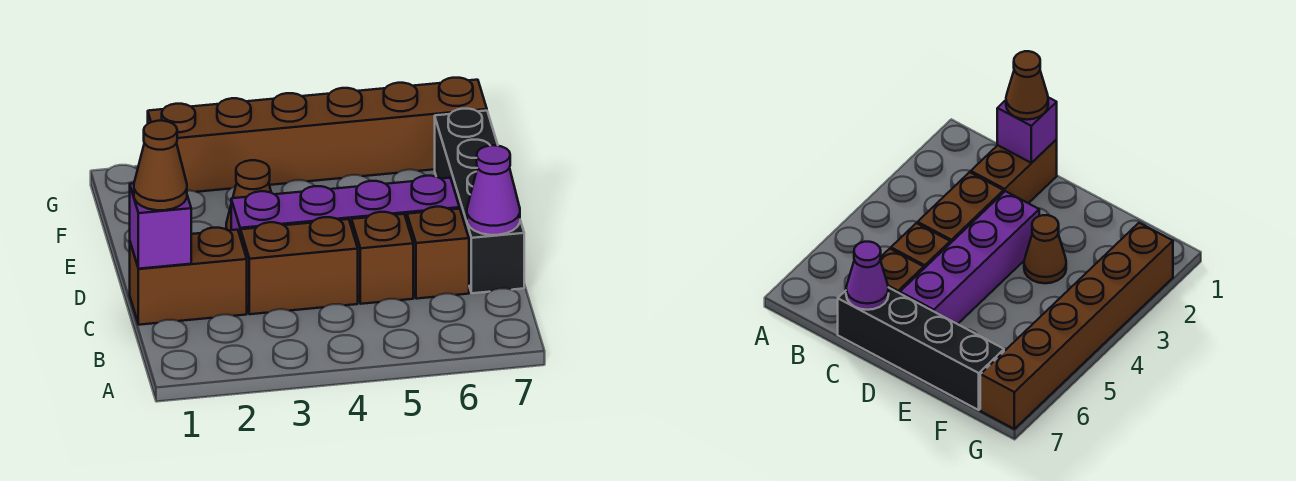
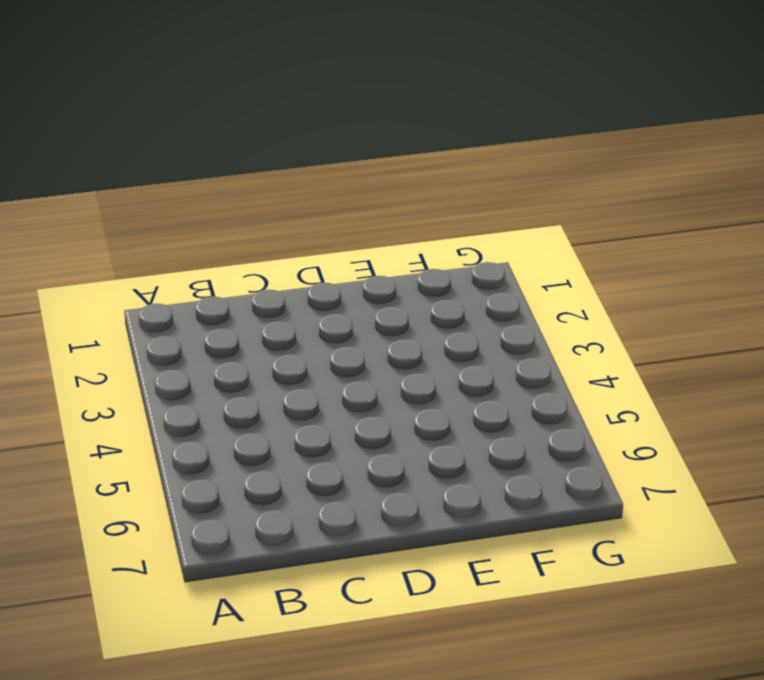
none -> brown brick C1:C2 level 1
none -> brown brick C3:C4 level 1

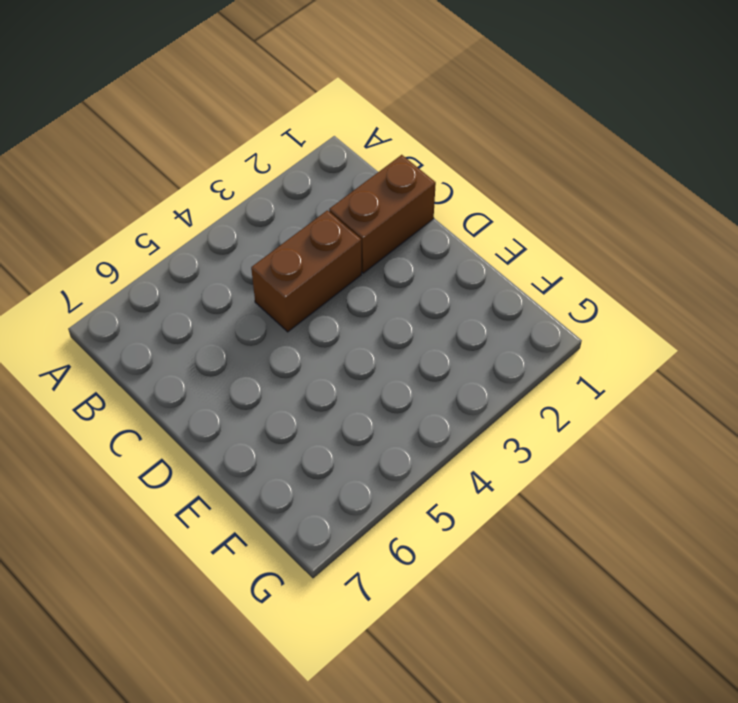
none -> brown brick C5 level 1
none -> brown brick C6 level 1

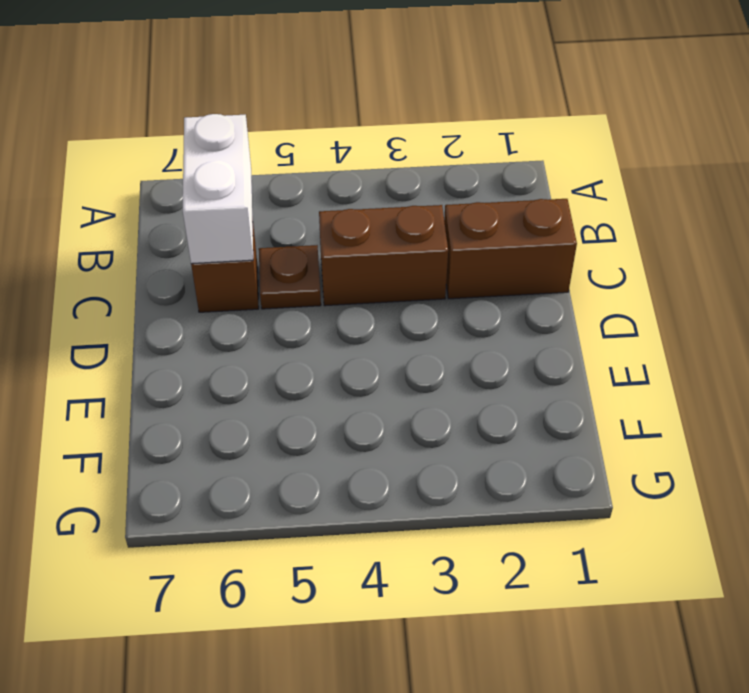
white brick B6:C6 level 2 -> none
brown plate C5 level 1 -> brown brick C5 level 1
none -> black brick C7:F7 level 1
none -> purple brick D3:D6 level 1

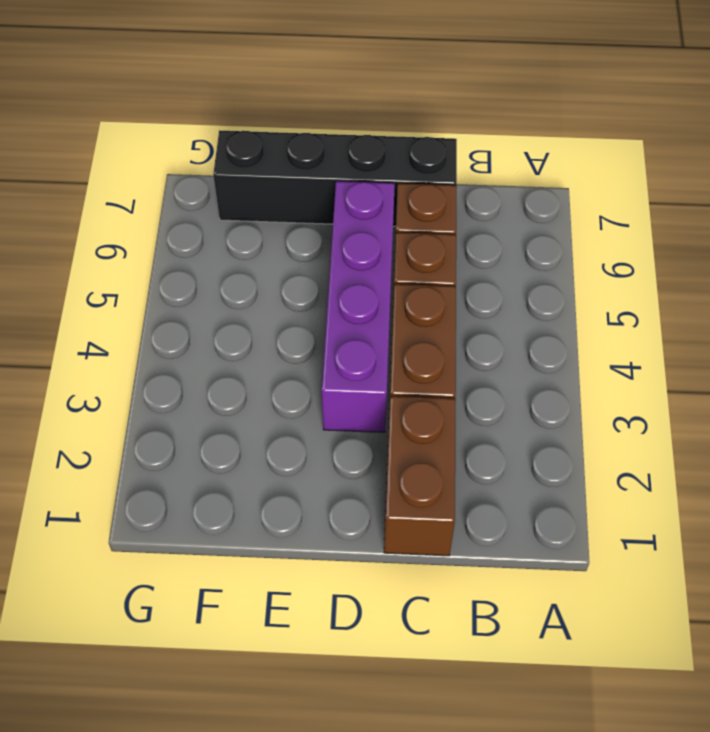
none -> brown cone E3 level 1
none -> brown brick G2:G7 level 1

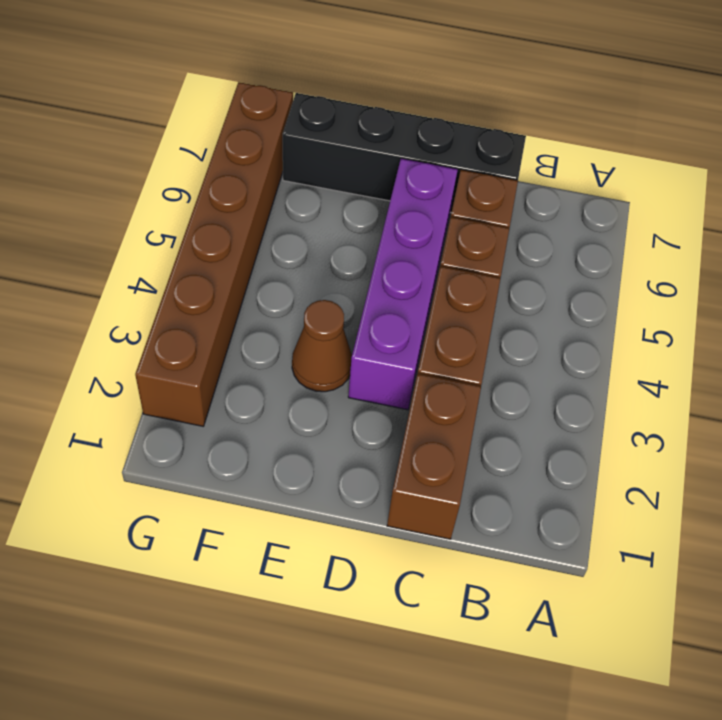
none -> purple brick C1 level 2
none -> purple cone C7 level 2

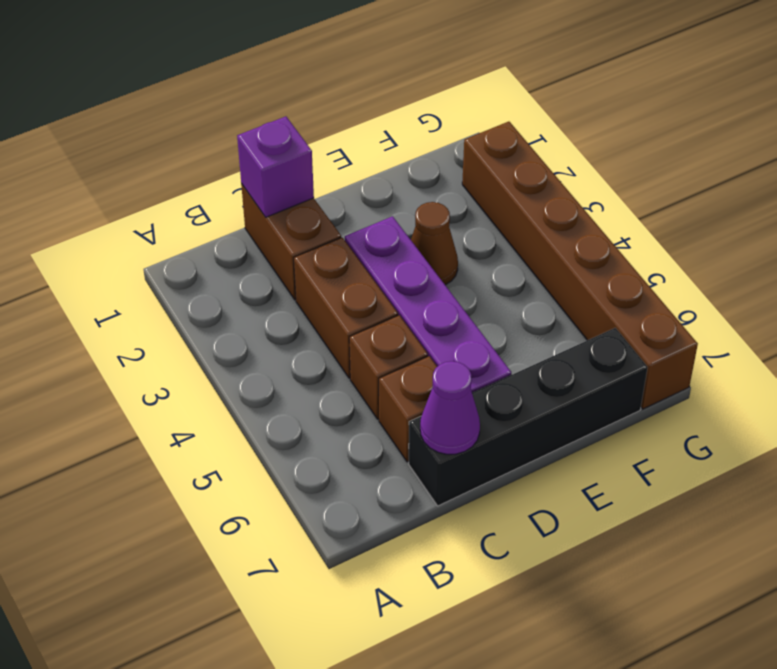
none -> brown cone C1 level 3

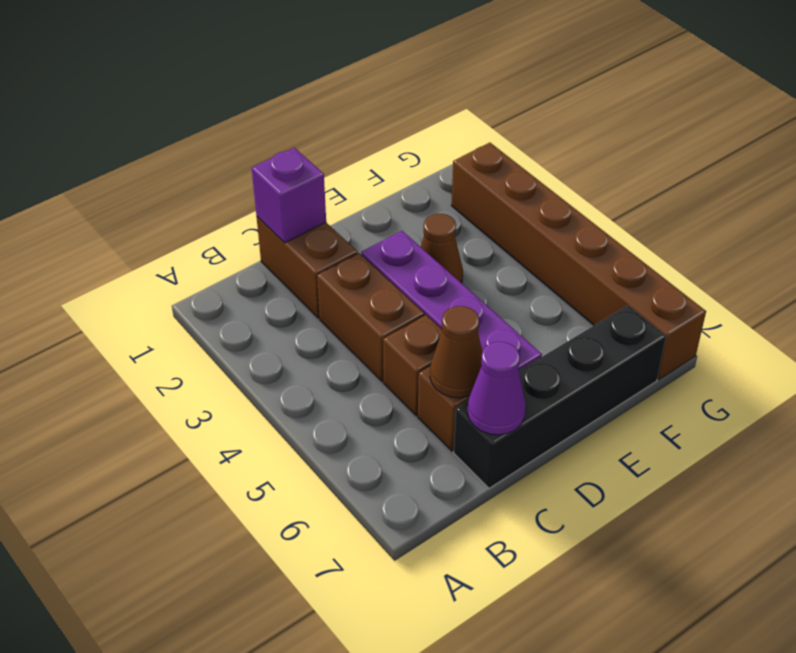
brown cone C6 level 2 -> brown cone C1 level 3

